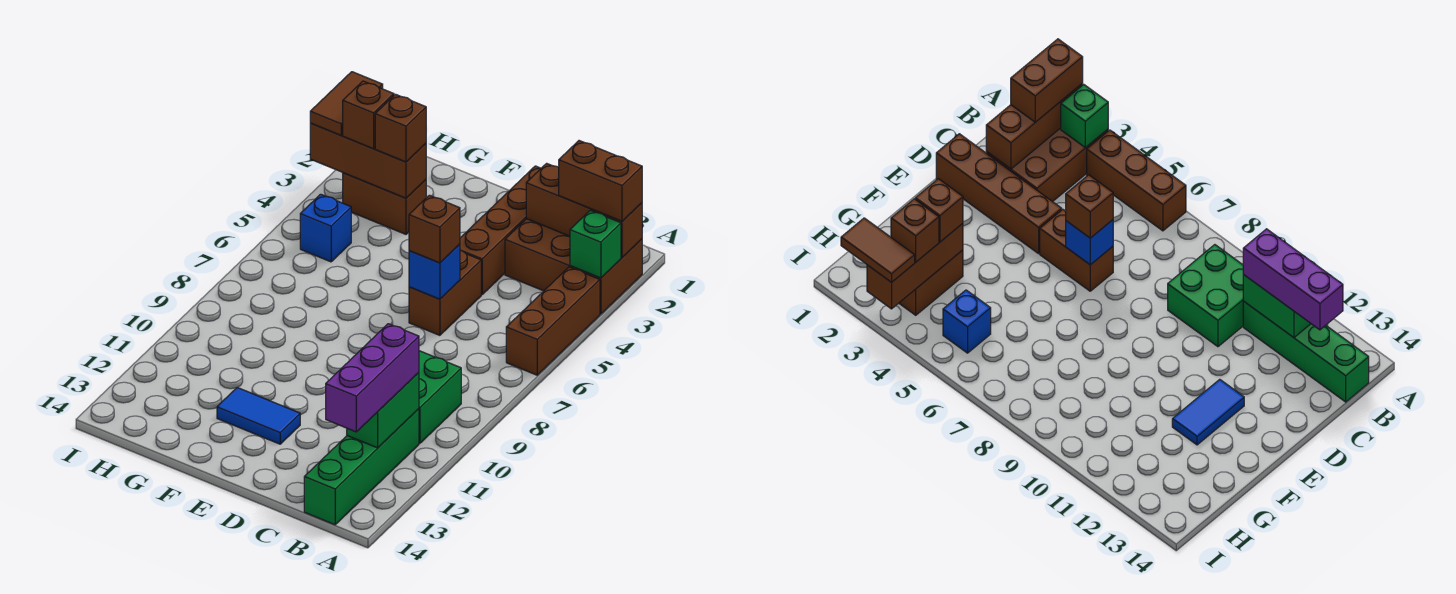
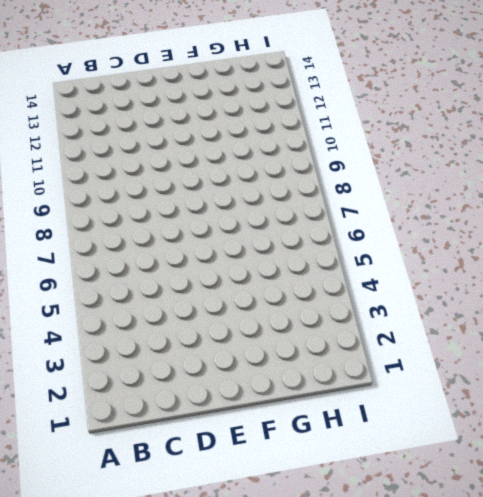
none -> brown brick A2:C3 level 1
none -> brown brick A4:A6 level 1
none -> green brick B9:C10 level 1

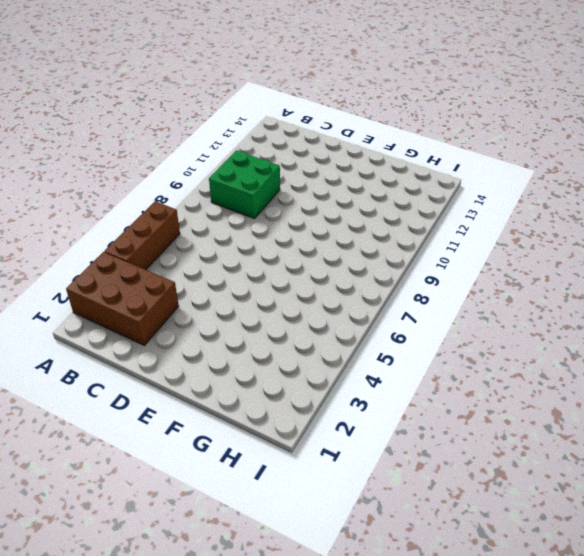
none -> green brick B11:B14 level 1
none -> brown brick D1:D4 level 1
none -> brown brick D5:D6 level 1

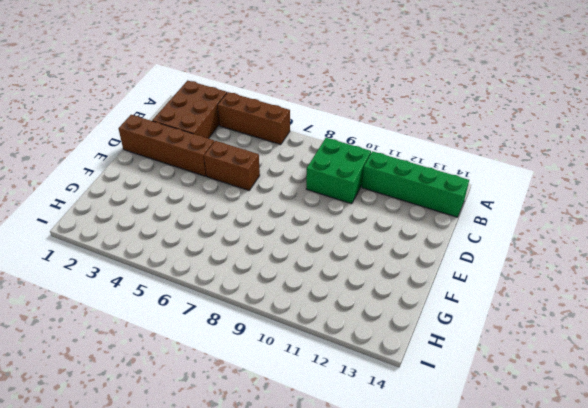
none -> blue tile E12:F12 level 1
none -> brown brick G3:H3 level 1
none -> blue brick H5 level 1

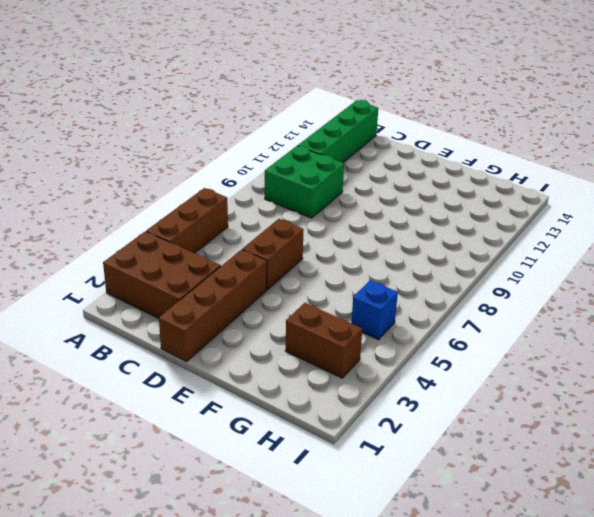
none -> blue tile E12:F12 level 1
none -> brown brick A2:C2 level 2
none -> green brick A3 level 2

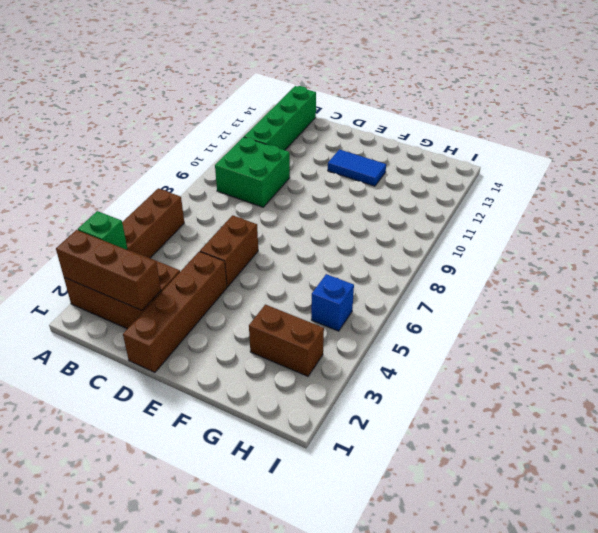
none -> green brick B11:B12 level 2
none -> blue brick D6 level 2
none -> brown brick G3:I3 level 2

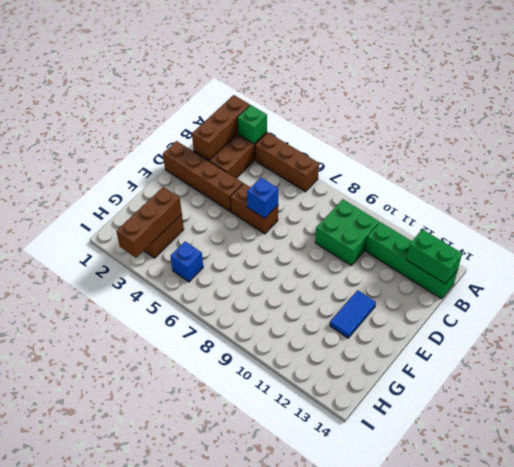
green brick B13:B14 level 2 -> green brick B11:B12 level 2
none -> brown brick A2:B2 level 3
none -> purple brick B11:B13 level 3
none -> brown brick D6 level 3

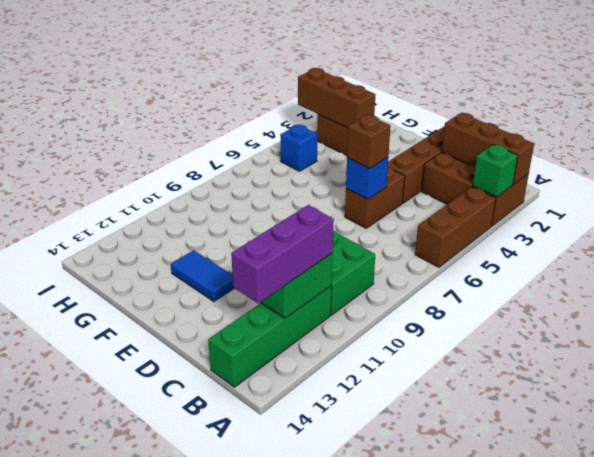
none -> brown brick A2:B2 level 3
none -> brown brick G3 level 3
none -> brown brick H3 level 3

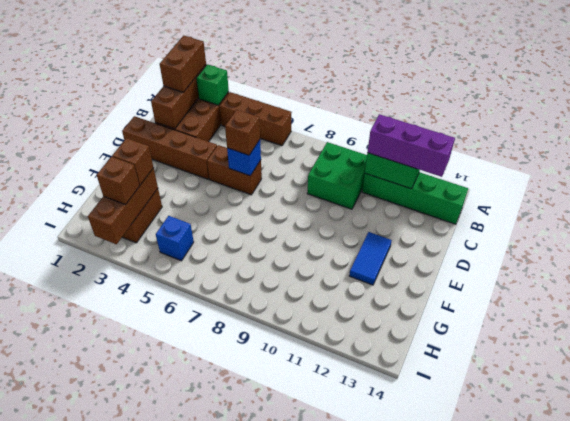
none -> brown tile I2:I3 level 3

